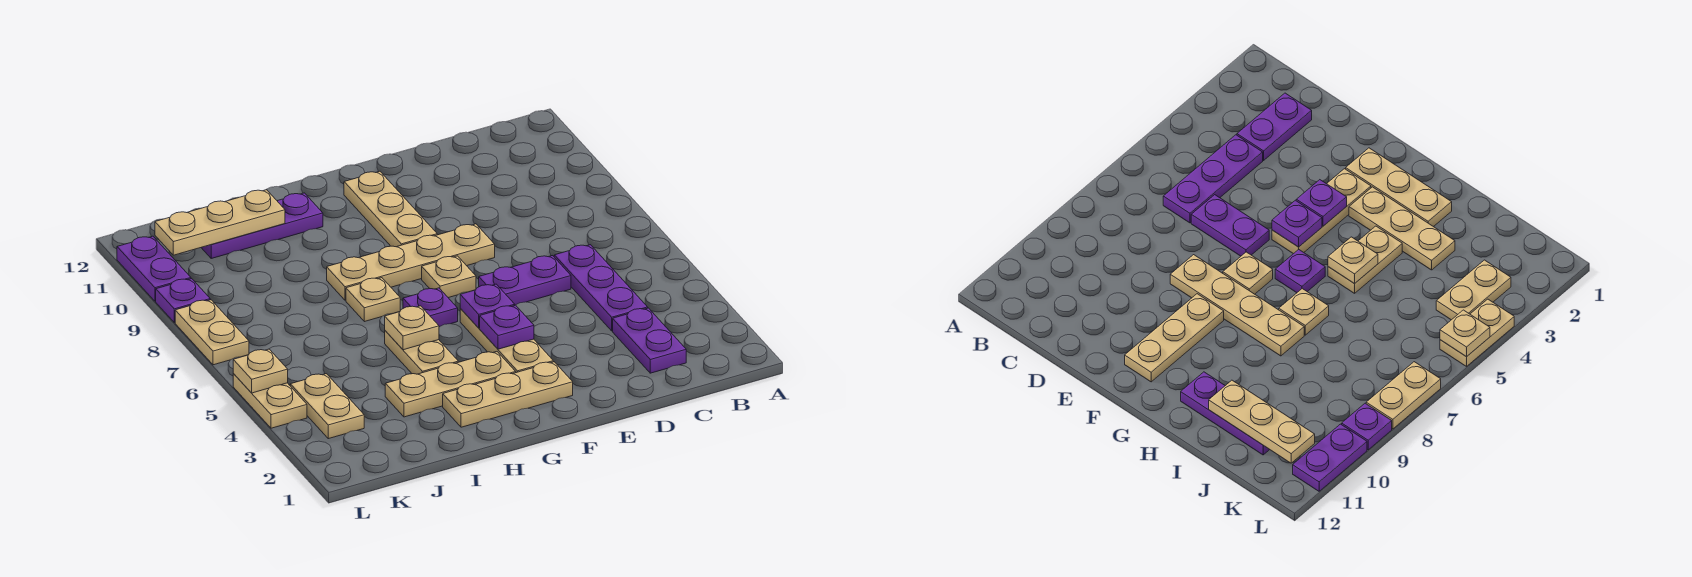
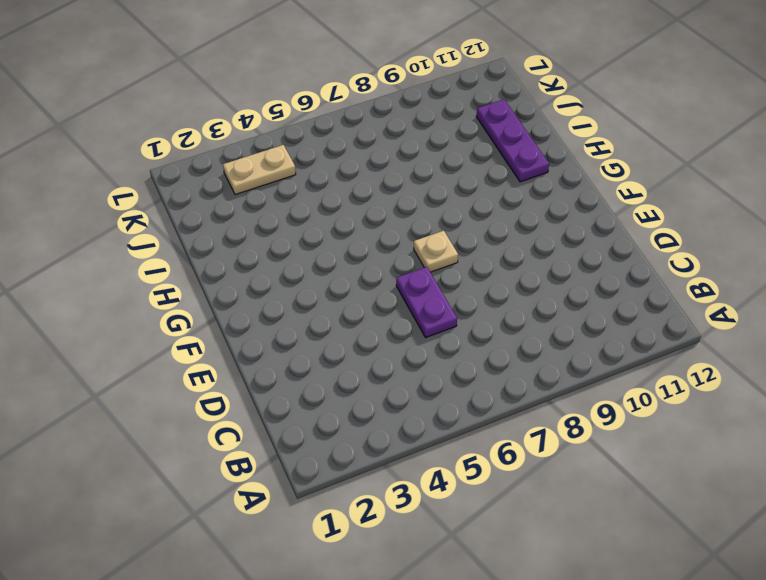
none -> purple plate C2:C3 level 1
none -> purple plate C4:C6 level 1
none -> tan plate E8:H8 level 1

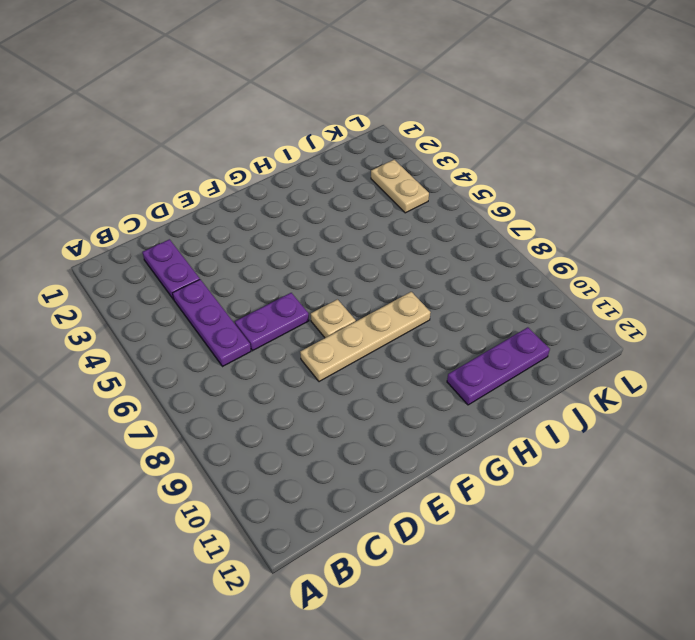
none -> tan plate F2:H2 level 1
none -> tan plate F3:F5 level 1
none -> tan plate F9:F11 level 1

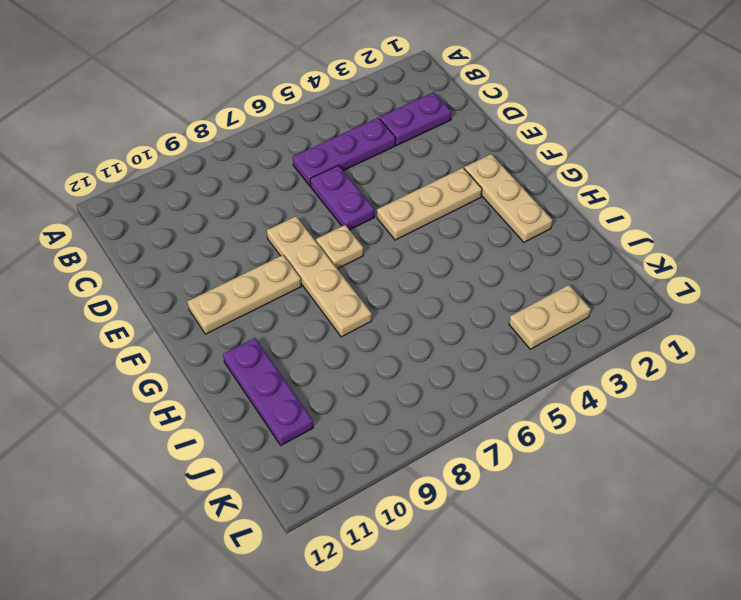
none -> tan plate G3:I3 level 1
none -> purple plate G6 level 1
none -> tan plate H4:H5 level 1

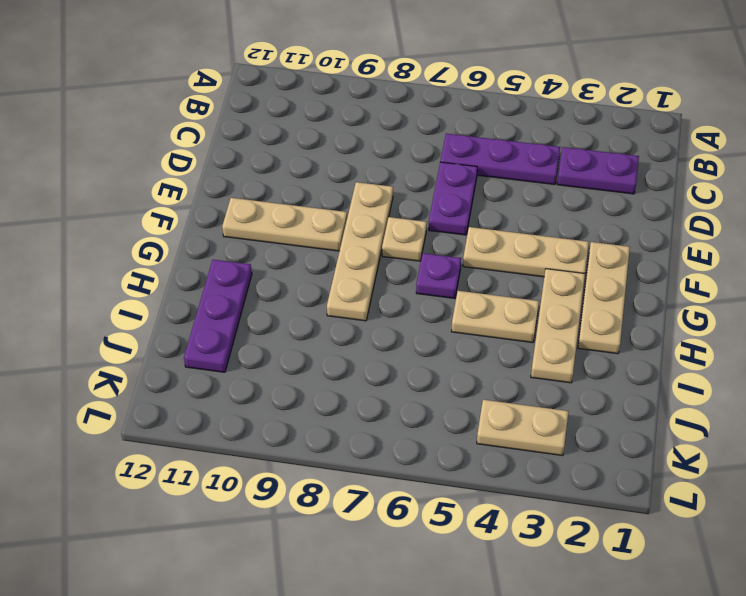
none -> tan plate H7 level 1
none -> tan plate L4:L5 level 1
none -> tan plate L7:L8 level 1

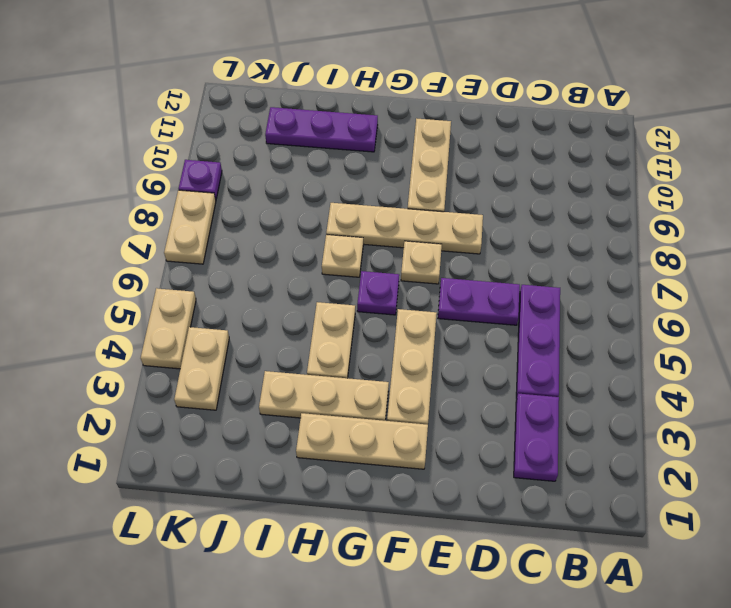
none -> purple plate L10:L11 level 1
none -> purple plate F4 level 2
none -> purple plate F5 level 2

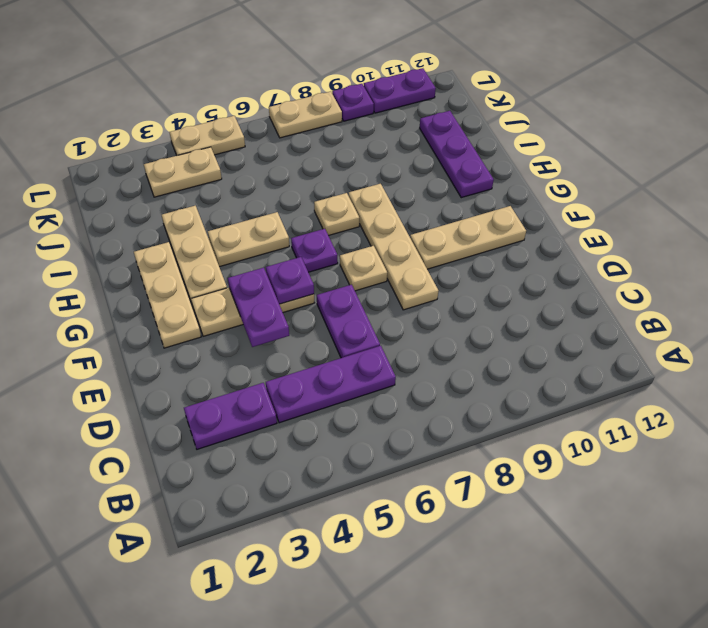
purple plate E4:F4 level 2 -> purple plate F4 level 2
none -> tan plate H5 level 2
none -> tan plate I11:K11 level 2
none -> tan plate L5 level 2

